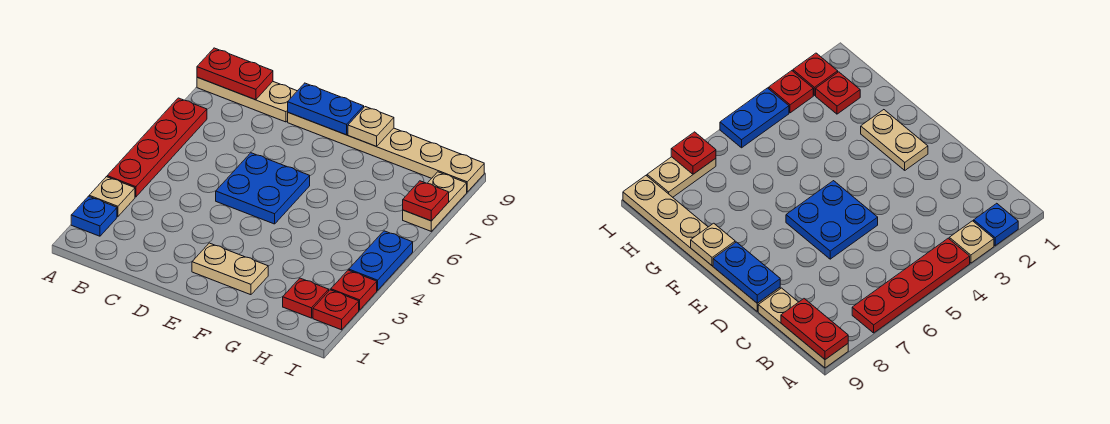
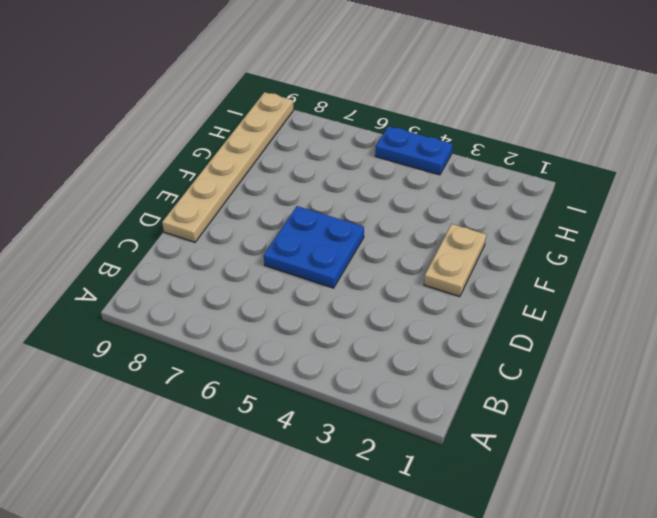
none -> blue plate A2 level 1
none -> tan plate A3 level 1
none -> red plate A4:A7 level 1

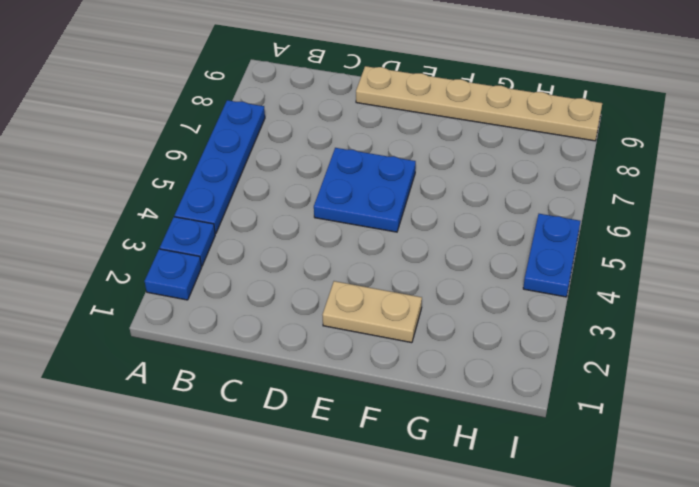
blue plate A3 level 1 -> tan plate A3 level 1
blue plate A4:A7 level 1 -> red plate A4:A7 level 1
none -> tan plate A9:C9 level 1
none -> red plate H2 level 1
none -> red plate I2 level 1

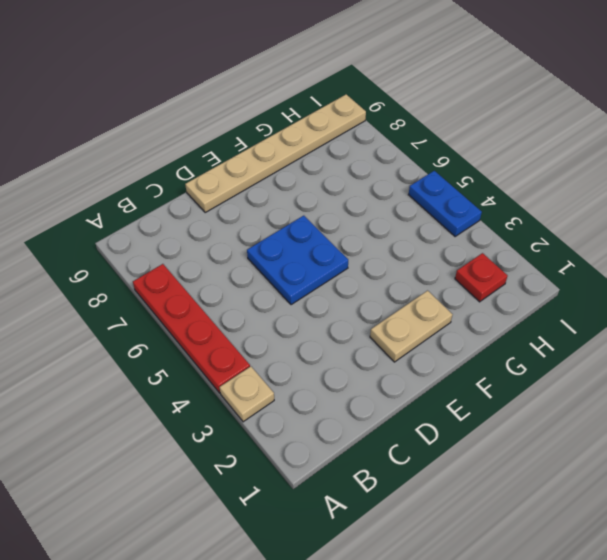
none -> blue plate A2 level 1
none -> tan plate A9:C9 level 1
none -> red plate I2 level 1

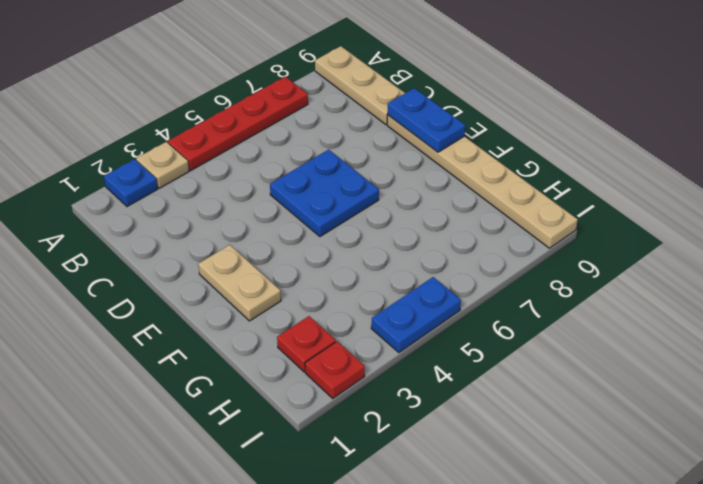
none -> red plate I3 level 1
none -> tan plate I7:I8 level 1
none -> red plate A9:B9 level 2

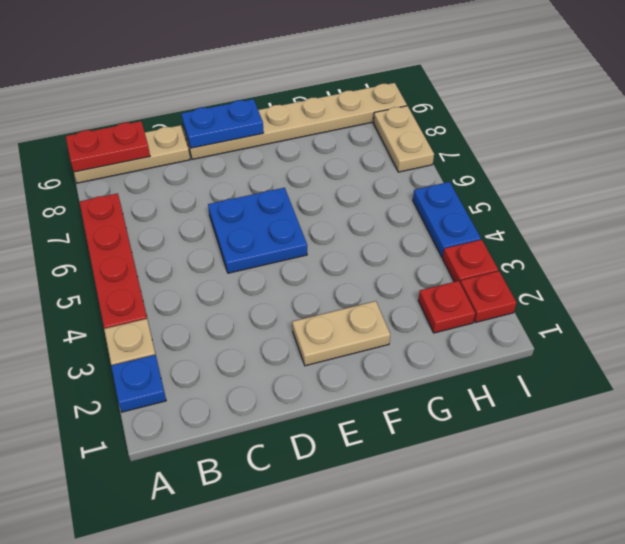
none -> tan plate F9 level 2
none -> red plate I7 level 2

